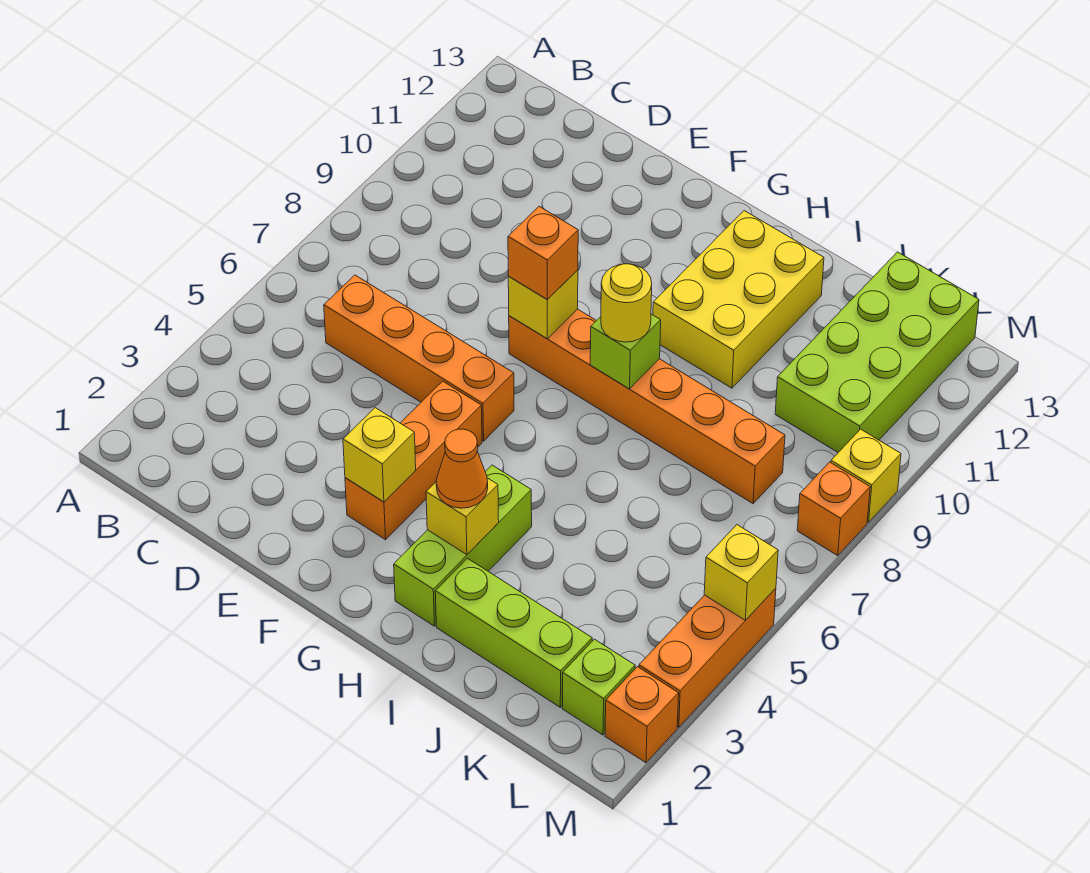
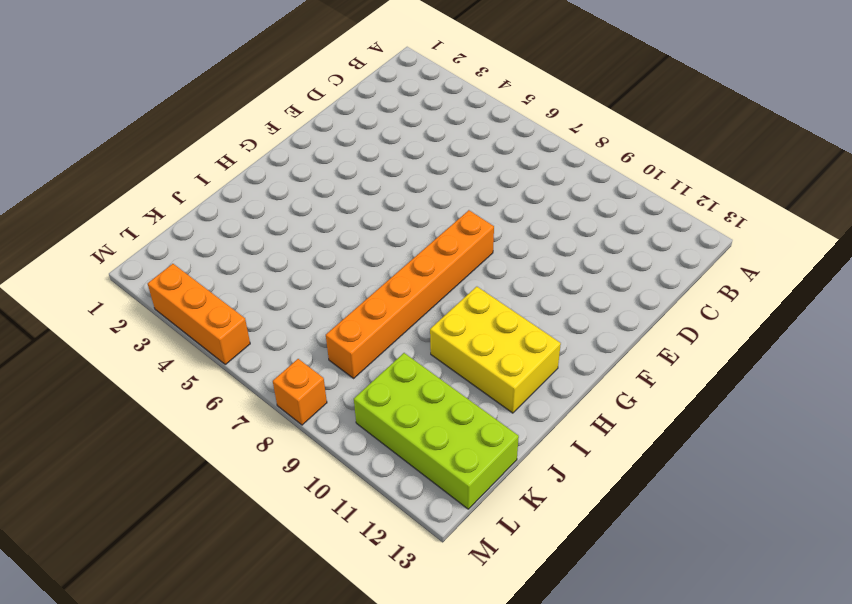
none -> orange brick C6:F6 level 1
none -> orange brick F3:F5 level 1
none -> lime brick H2:H4 level 1

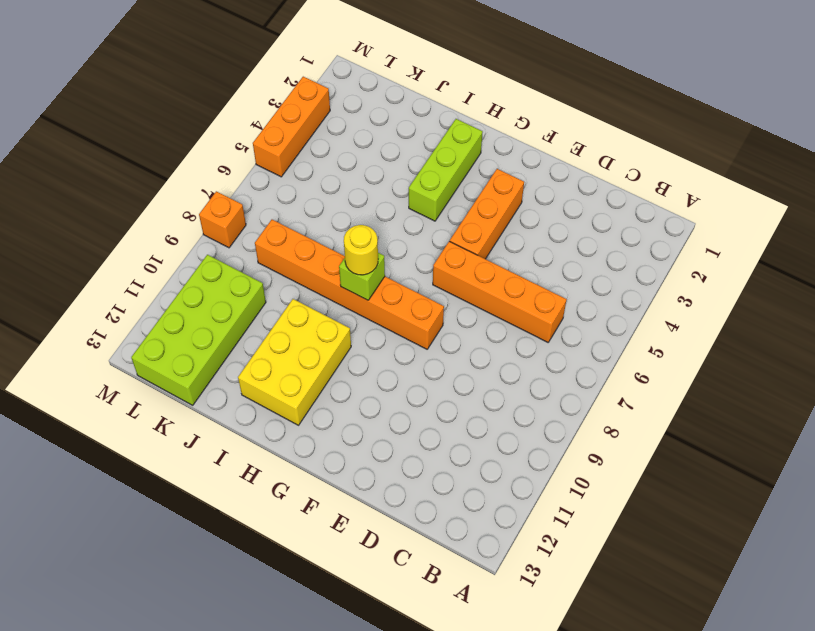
none -> lime brick I2:K2 level 1
none -> lime brick L2 level 1
none -> orange brick M2 level 1

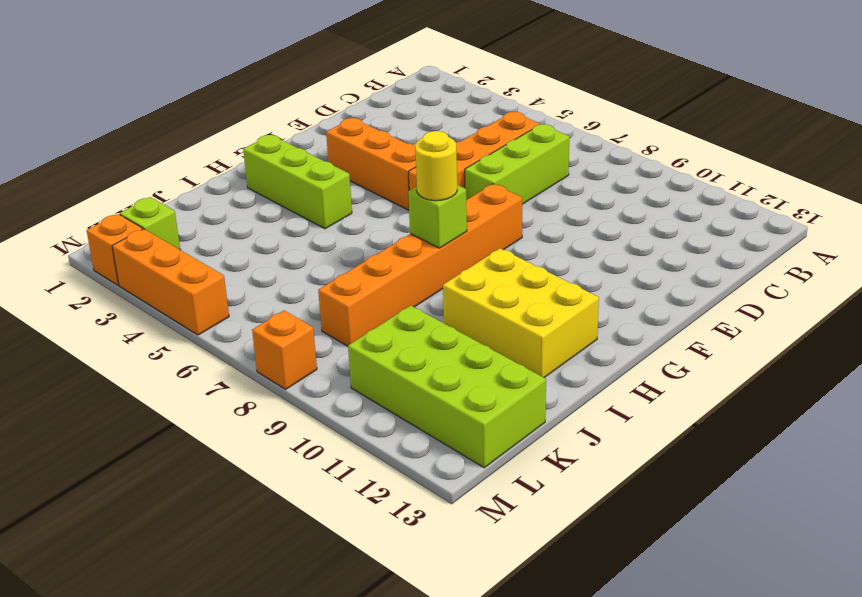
lime brick C7:E7 level 1 -> lime brick I2:K2 level 1
none -> yellow brick M9 level 1
none -> yellow brick F3 level 2
none -> yellow brick F8 level 2

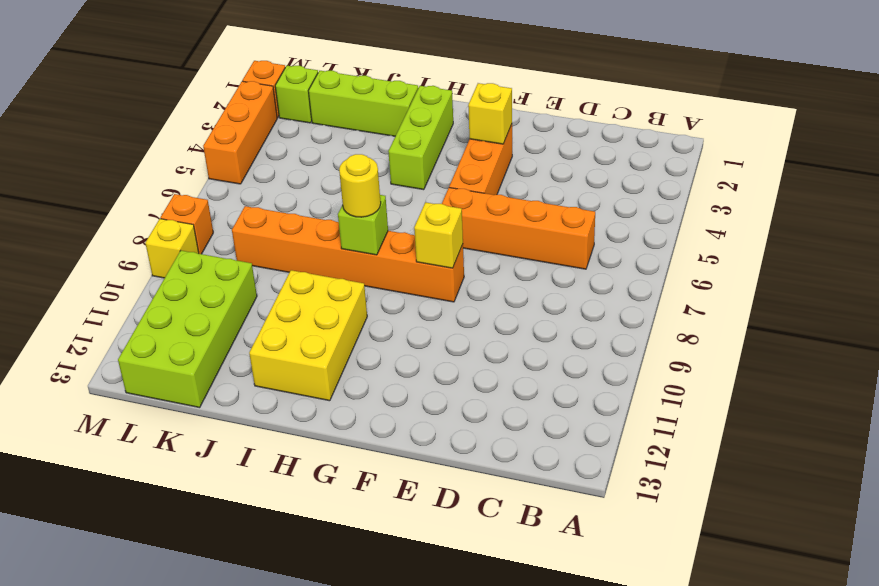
none -> yellow brick H3 level 2
none -> yellow brick M5 level 2
none -> orange brick F8 level 3

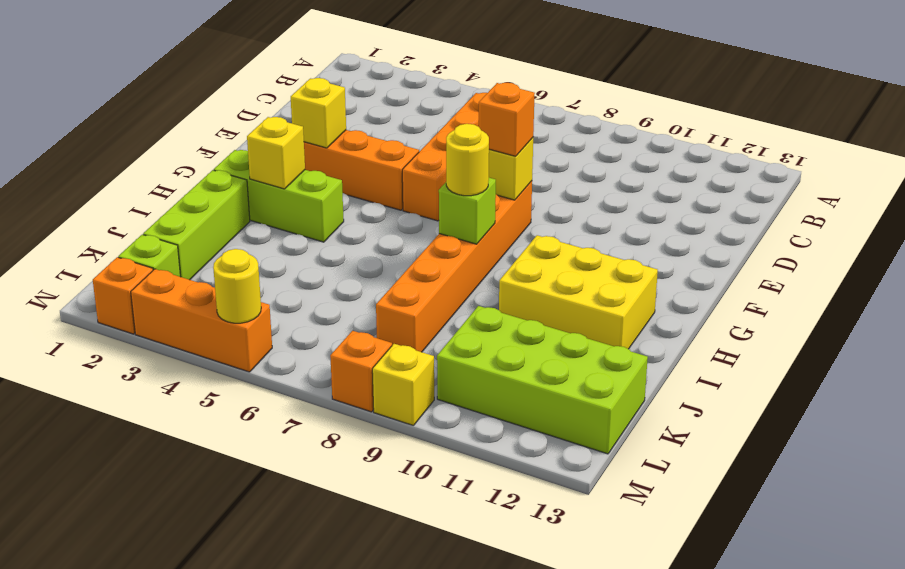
yellow round brick M5 level 2 -> yellow brick M5 level 2
none -> orange cone H3 level 3

